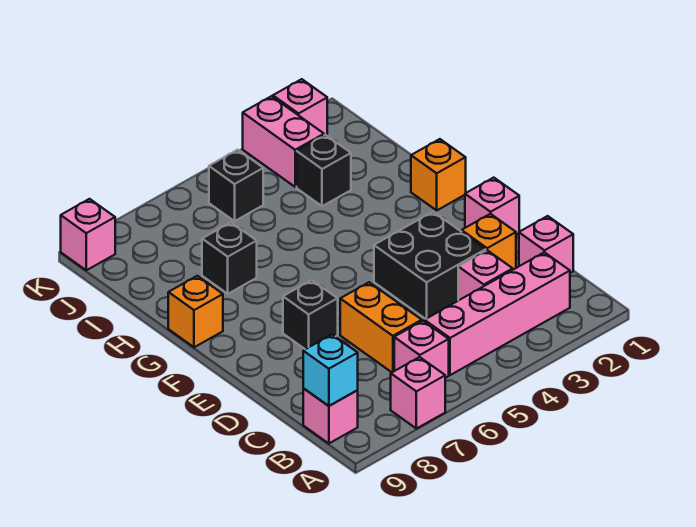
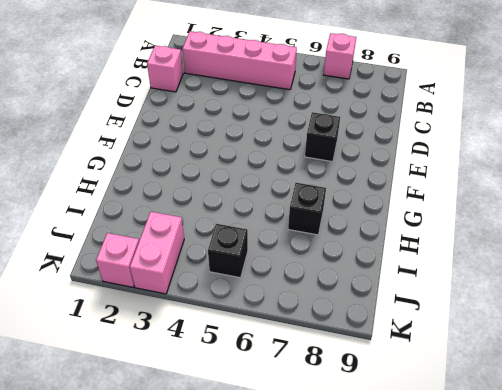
none -> pink brick B6 level 1
none -> pink brick B9 level 1
none -> pink brick C3 level 1

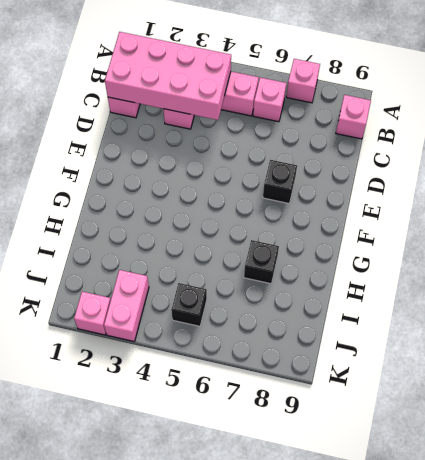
pink brick B1:C4 level 2 -> none
none -> orange brick C6:D6 level 1
none -> orange brick D2 level 1
none -> black brick D3:E4 level 1

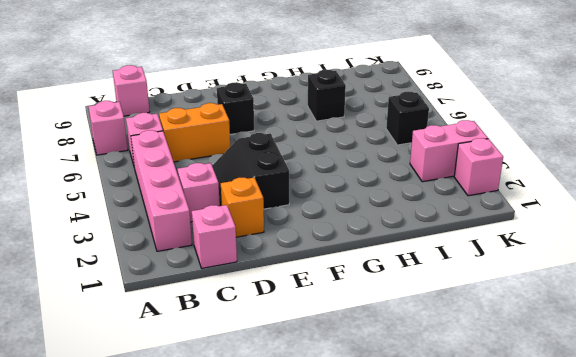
black slope D3:E4 level 1 top E -> black brick D3:E4 level 1
none -> pink brick E1 level 1
none -> orange brick G1 level 1
none -> orange brick G9 level 1

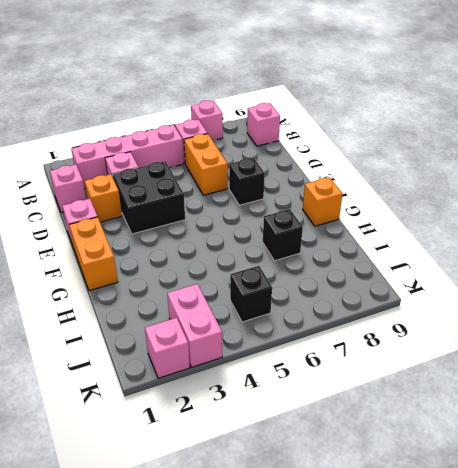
orange brick F1:G1 level 1 -> orange brick G1 level 1
none -> black brick I3 level 1
none -> pink brick K9 level 1
none -> cyan brick B9 level 2

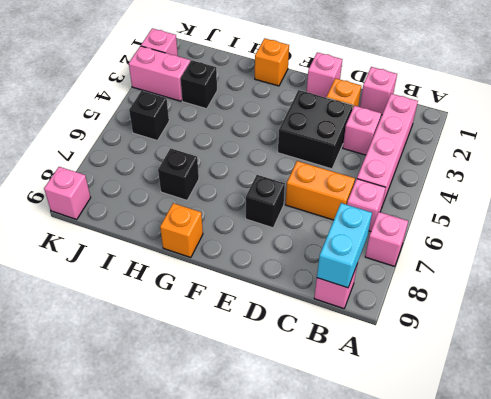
cyan brick B8:B9 level 2 -> cyan brick B9 level 2

